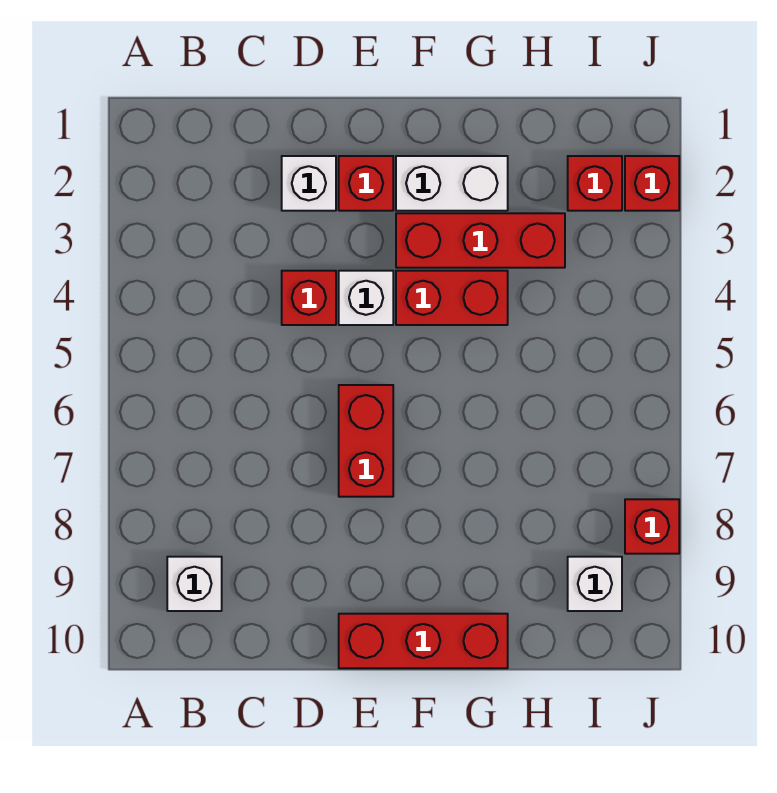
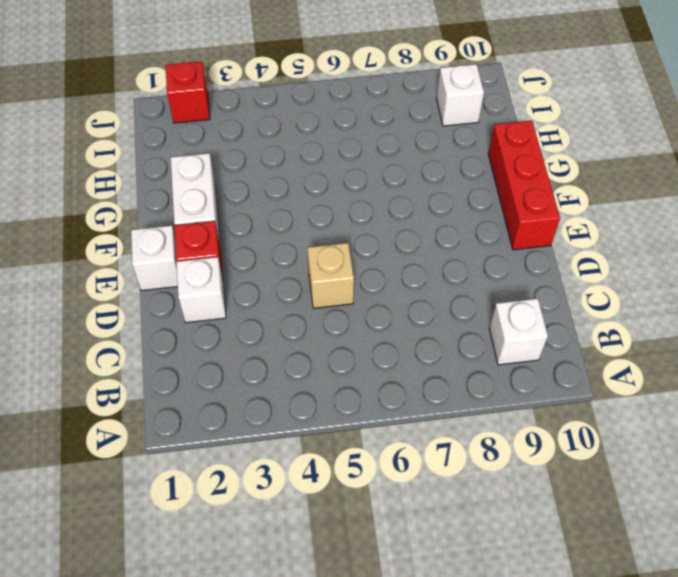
tan brick D5 level 1 -> none
white brick E1 level 1 -> white brick E4 level 1
none -> red brick D4 level 1
none -> red brick E6:E7 level 1
none -> red brick F3:H3 level 1

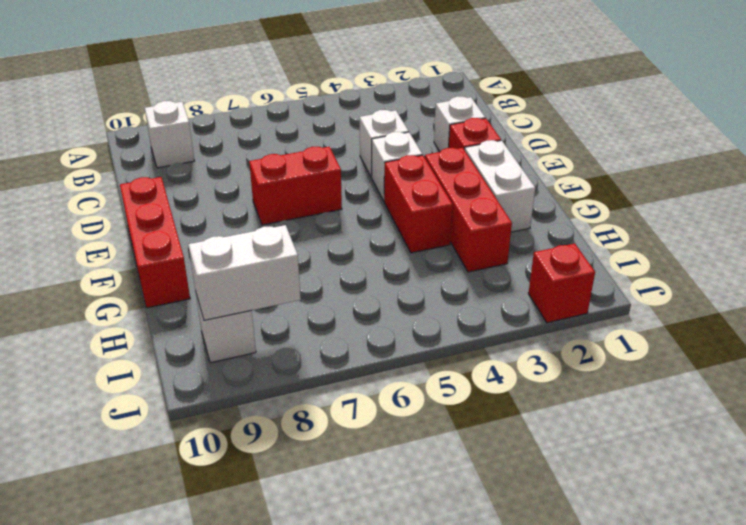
white brick D4 level 1 -> red brick D4 level 1
white brick I8:I9 level 2 -> none
none -> red brick I2 level 1
none -> red brick J8 level 1

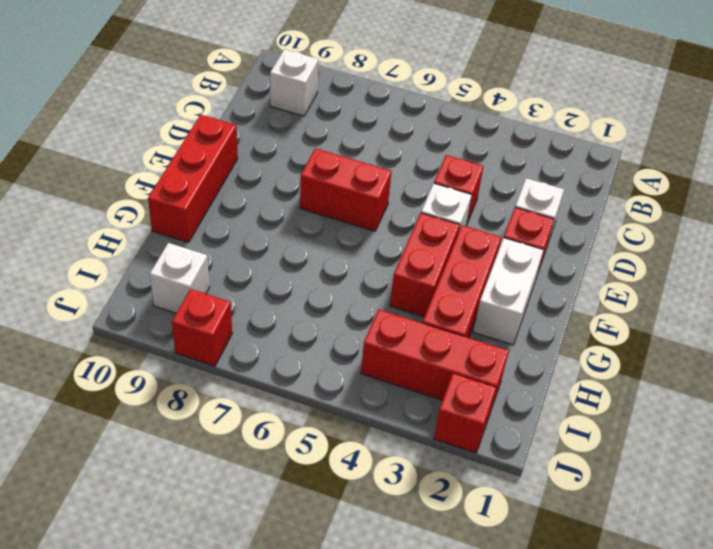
red brick I2:I4 level 1 -> red brick I2 level 1

